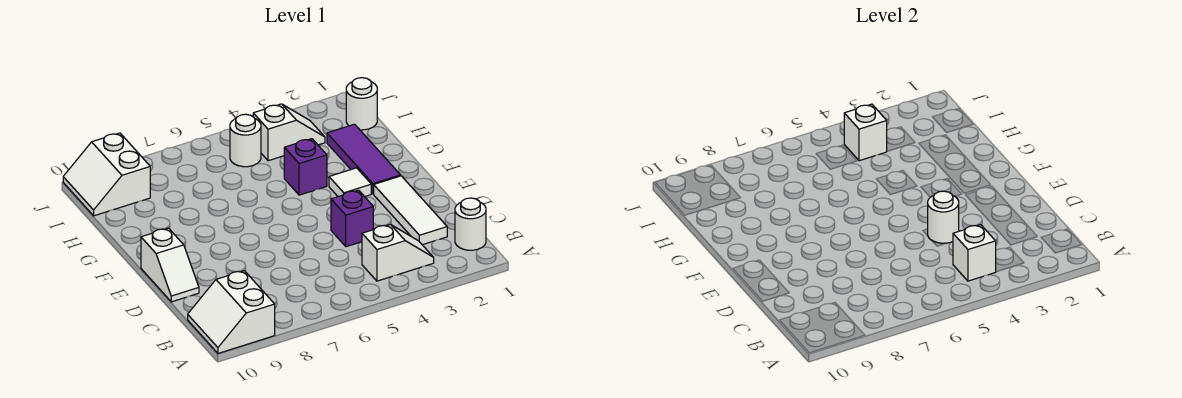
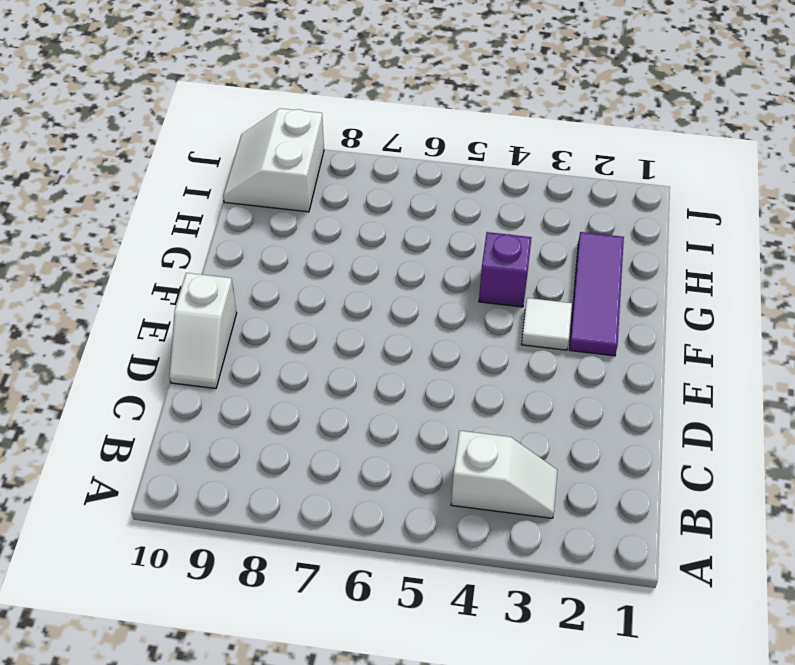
none -> white slope A9:B10 level 1 top 9
none -> white round brick B1 level 1
none -> white tile C2:E2 level 1

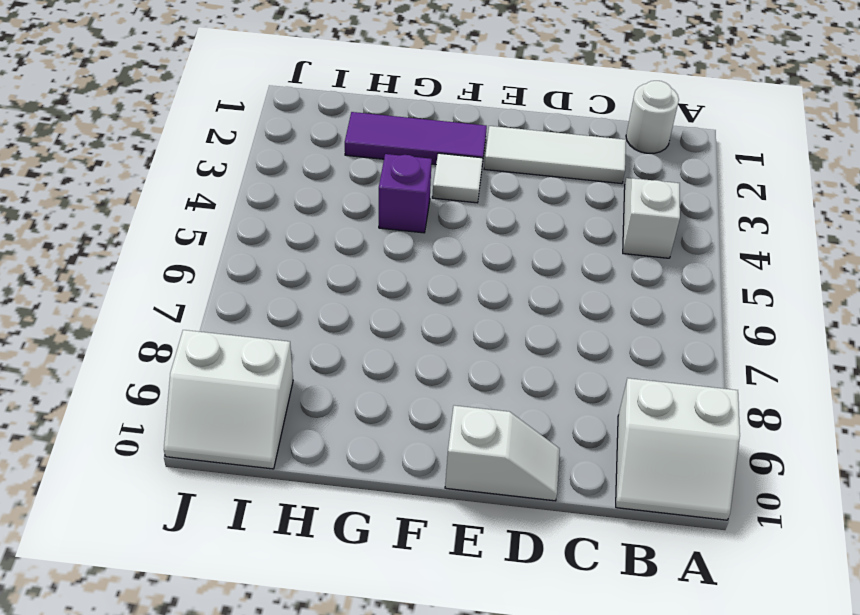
none -> purple brick D4 level 1
none -> white round brick I1 level 1
none -> white slope I3:I4 level 1 top 4

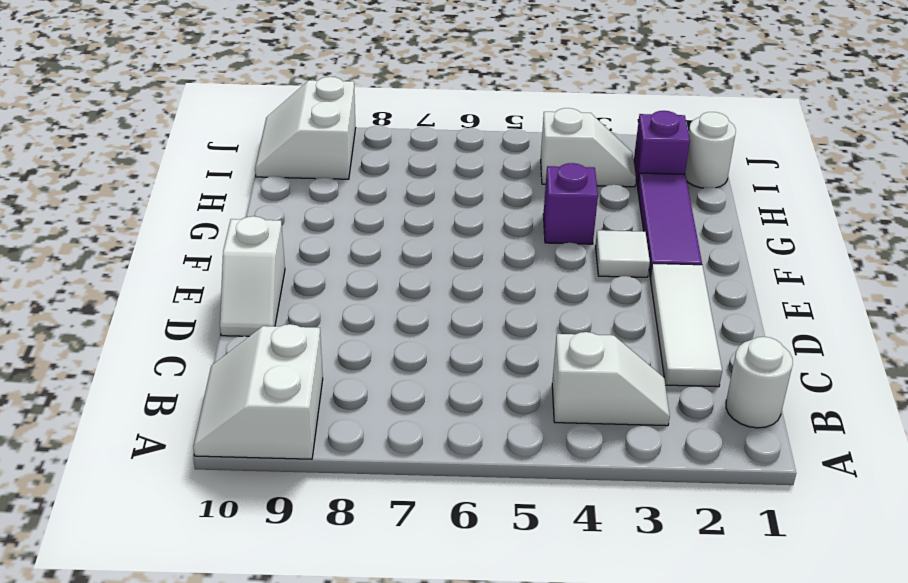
purple brick I2 level 1 -> purple brick D4 level 1
none -> white round brick I5 level 1
none -> white brick B4 level 2
none -> white round brick D4 level 2

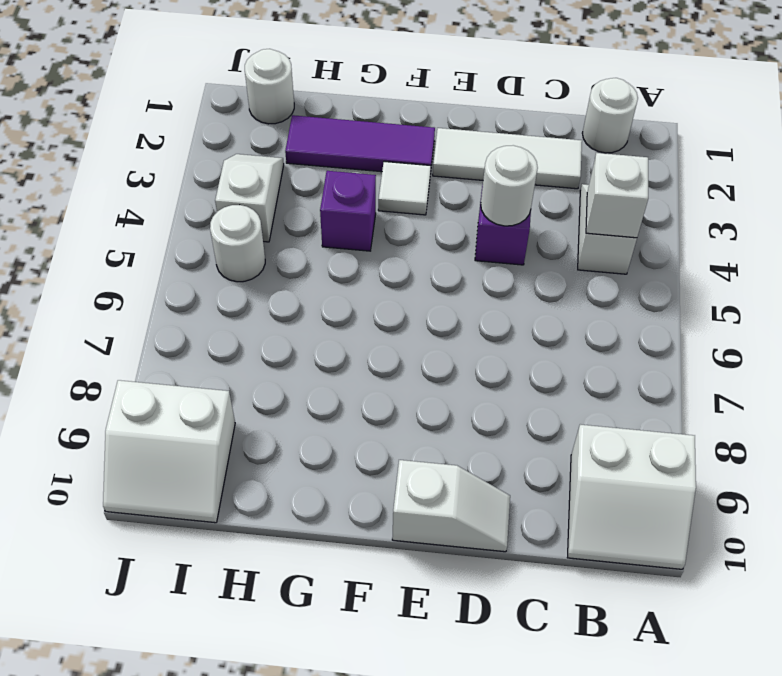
none -> white brick I4 level 2

